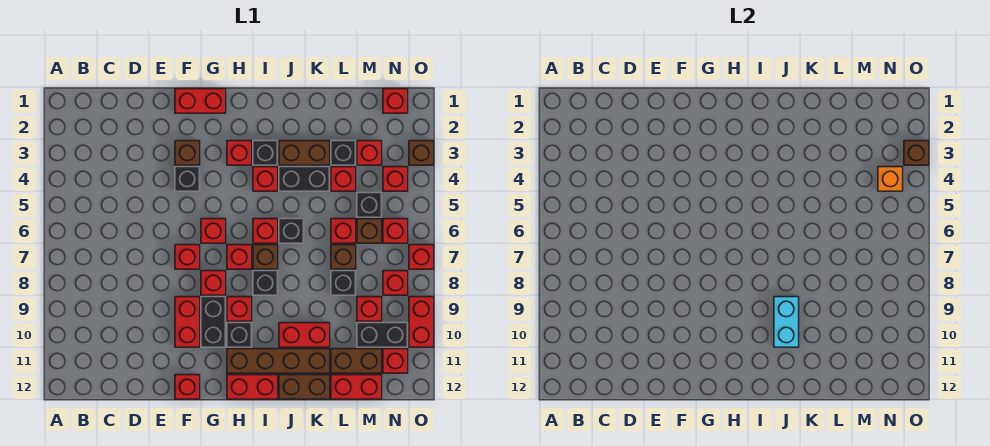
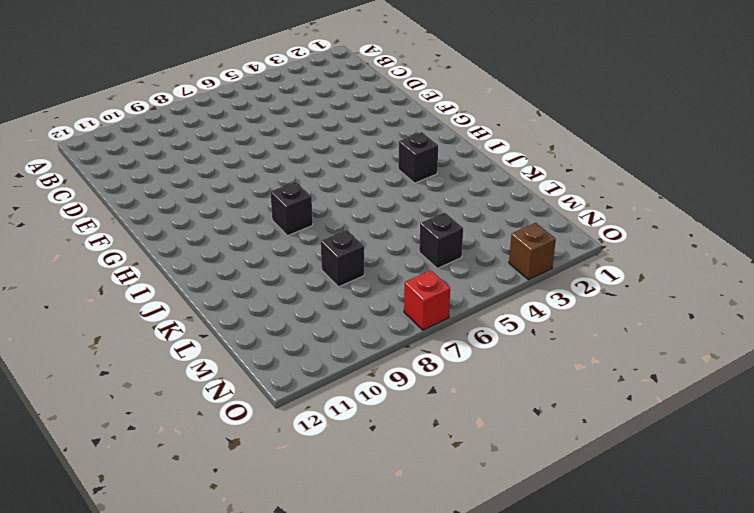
none -> red brick F1:G1 level 1
none -> brown brick F3 level 1
none -> black brick F4 level 1
none -> red brick F7 level 1

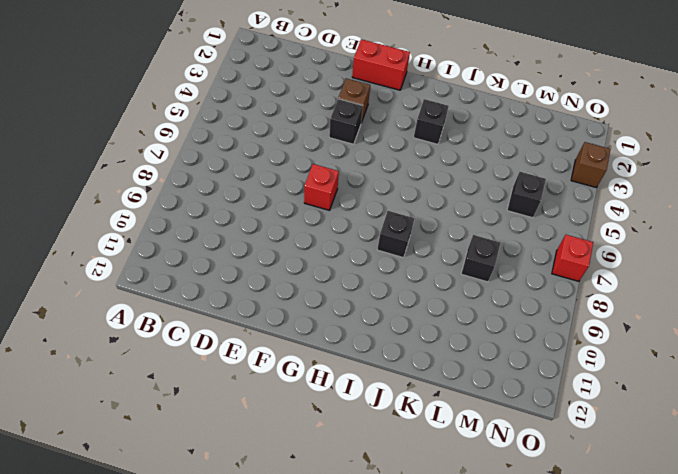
none -> red brick F9:F10 level 1
none -> red brick F12 level 1
none -> red brick G6 level 1
none -> red brick G8 level 1

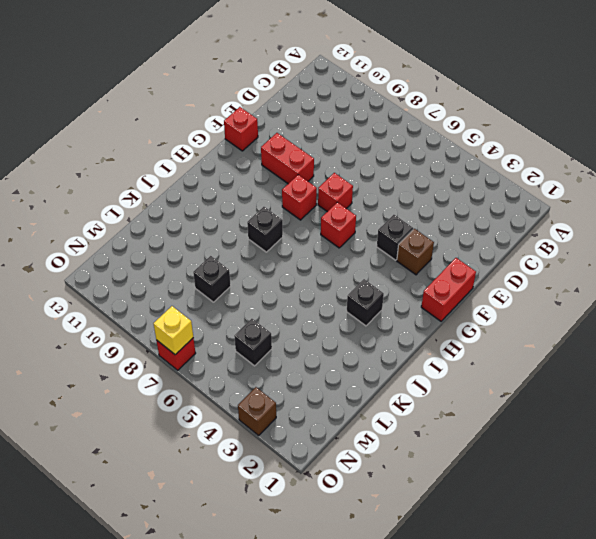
yellow brick O7 level 2 -> none
none -> black brick G9:G10 level 1
none -> red brick H3 level 1
none -> red brick H7 level 1
none -> red brick H9 level 1

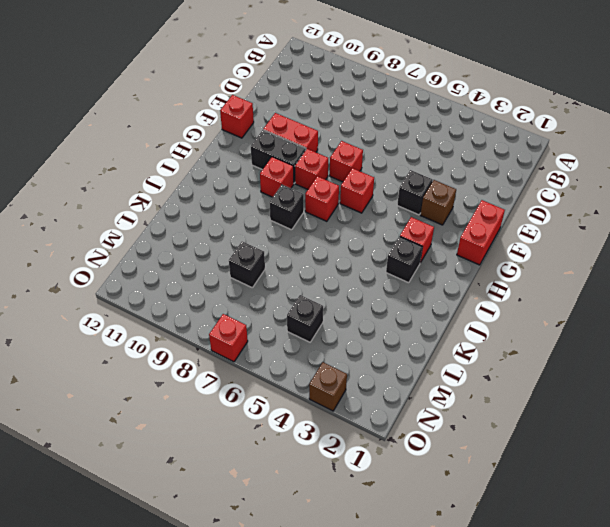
none -> black brick H10 level 1
none -> brown brick H11:K11 level 1
none -> red brick H12:I12 level 1
none -> red brick I4 level 1

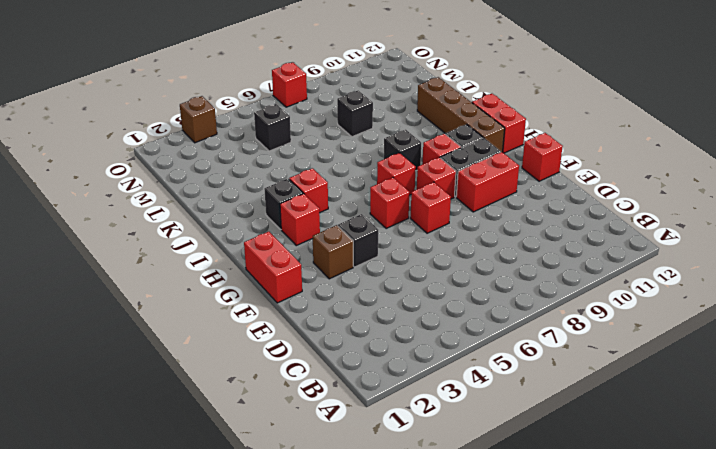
none -> red brick I6 level 1
none -> brown brick I7 level 1
none -> brown brick J3:K3 level 1
none -> black brick J4:K4 level 1

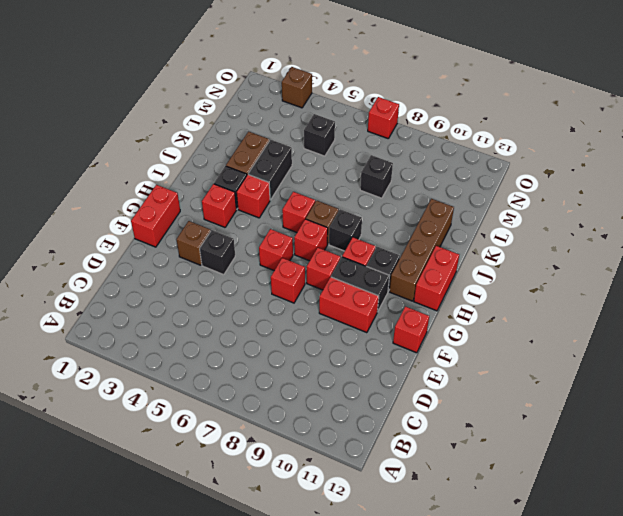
none -> black brick J6 level 1
none -> red brick J10:K10 level 1
none -> brown brick J12:K12 level 1
none -> black brick L3 level 1

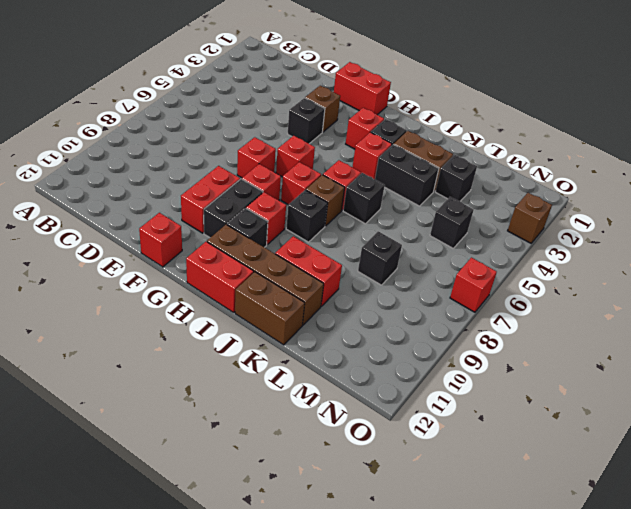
none -> red brick L4 level 1
none -> red brick L6 level 1
none -> brown brick L7 level 1
none -> brown brick L11:M11 level 1

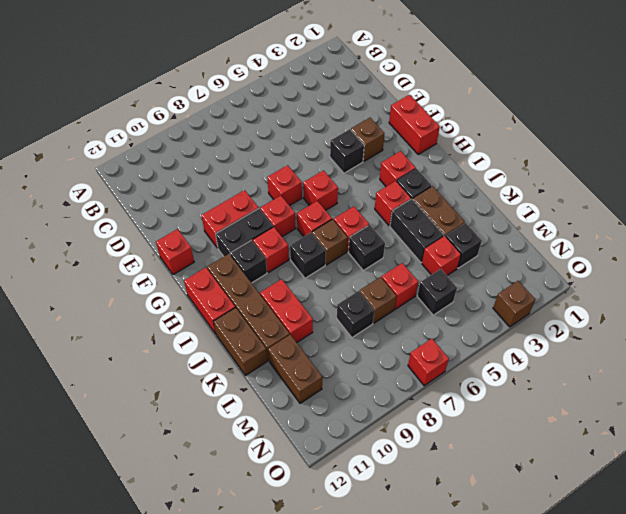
none -> red brick L12:M12 level 1
none -> red brick M3 level 1
none -> brown brick M6 level 1
none -> red brick M9 level 1

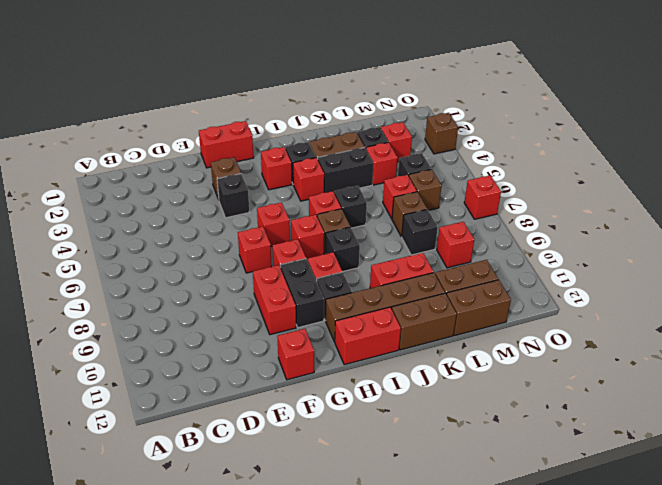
brown brick L12:M12 level 1 -> red brick L12:M12 level 1
none -> black brick M10:N10 level 1
none -> red brick N1 level 1
none -> red brick N4 level 1
none -> red brick N6 level 1

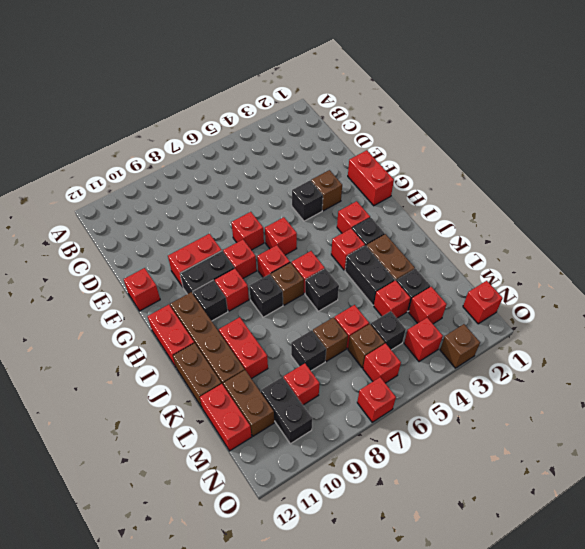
none -> red brick N8 level 1
none -> red brick N11 level 1
none -> red brick O9:O10 level 1
none -> cyan brick J9:J10 level 2

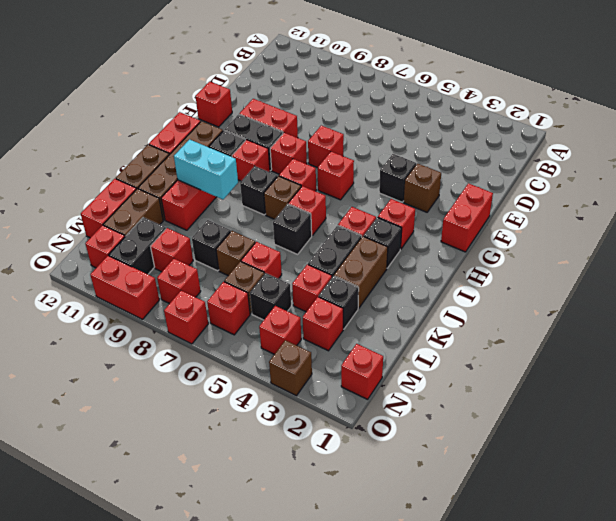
none -> orange brick N4 level 2
none -> brown brick O3 level 2

